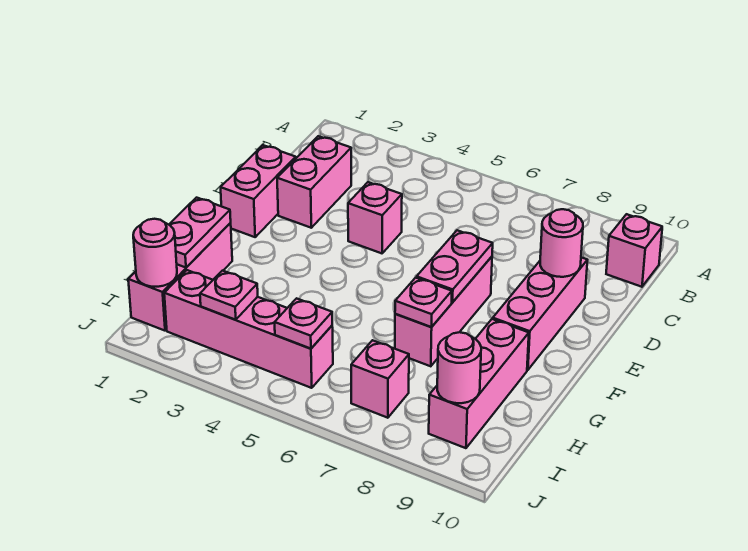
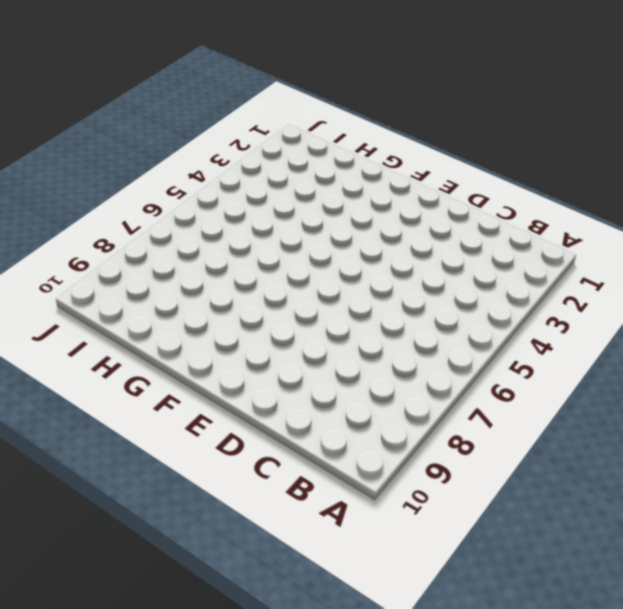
none -> pink brick B10 level 1
none -> pink brick C2:D2 level 1
none -> pink brick D1:E1 level 1

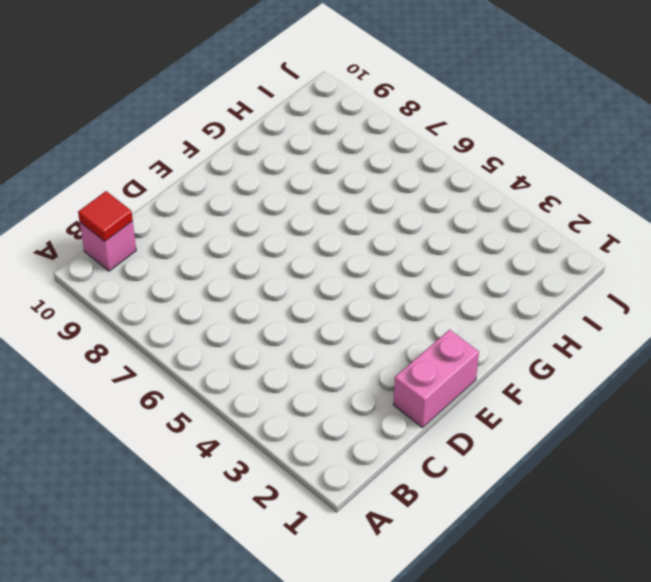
red tile B10 level 2 -> none
none -> pink brick C2:D2 level 1
none -> pink brick D4 level 1
none -> pink brick D9:F9 level 1

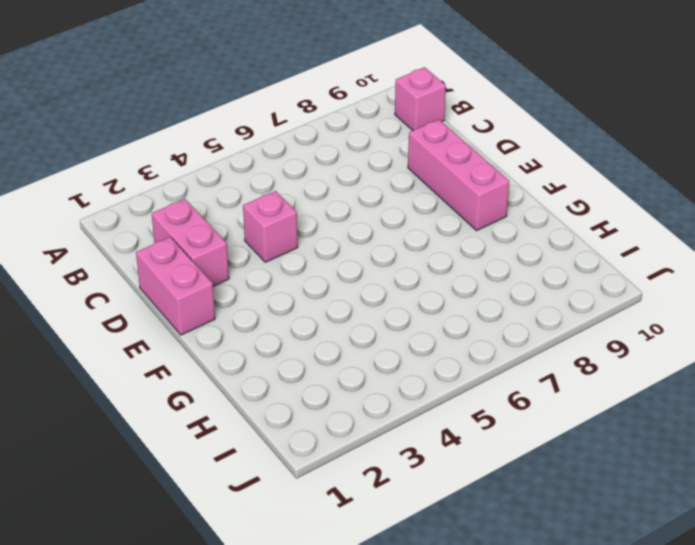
none -> pink brick E7:G7 level 1
none -> pink brick G1:I1 level 1
none -> pink brick G9:I9 level 1

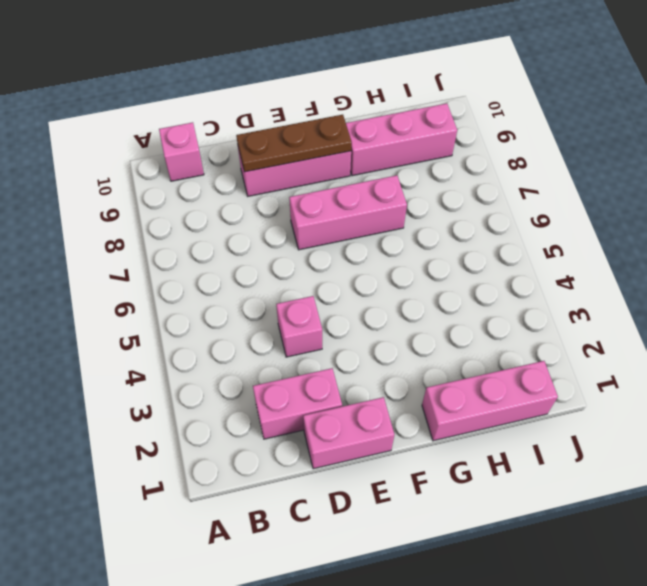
brown plate D9:F9 level 2 -> pink round brick D9 level 2
none -> pink brick I2:I5 level 1
none -> pink brick I7 level 1
none -> pink plate E7:F7 level 2

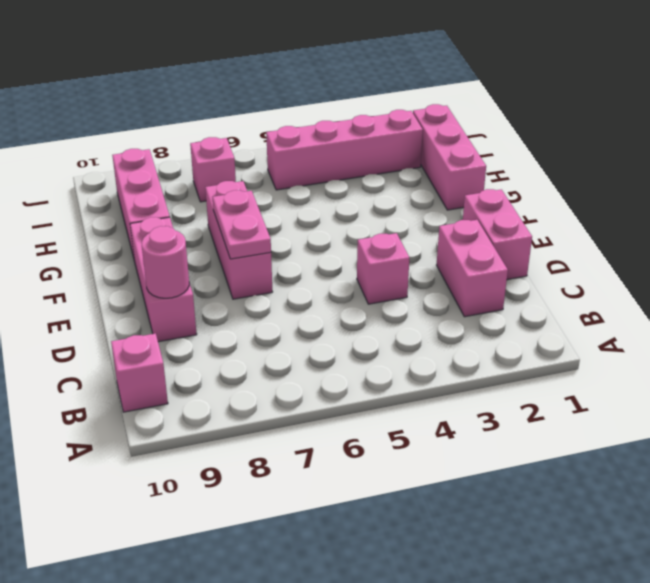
none -> pink plate G1:H1 level 2
none -> pink plate G7 level 2
none -> pink round brick I1 level 2

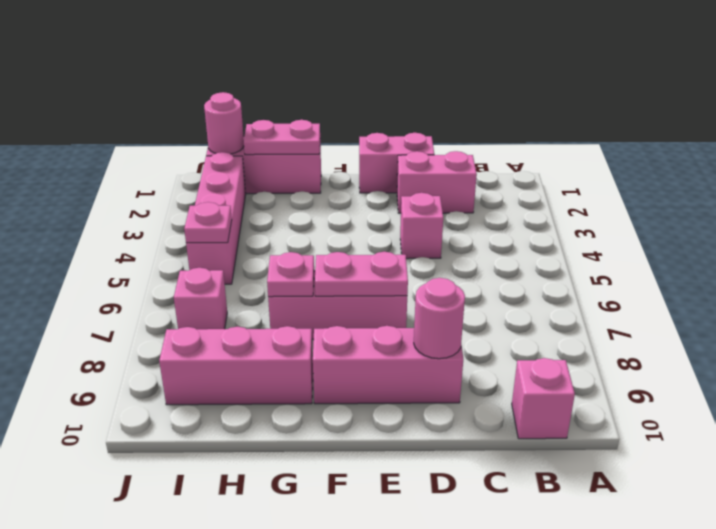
none -> pink plate I3 level 2
none -> pink round brick I9 level 2

